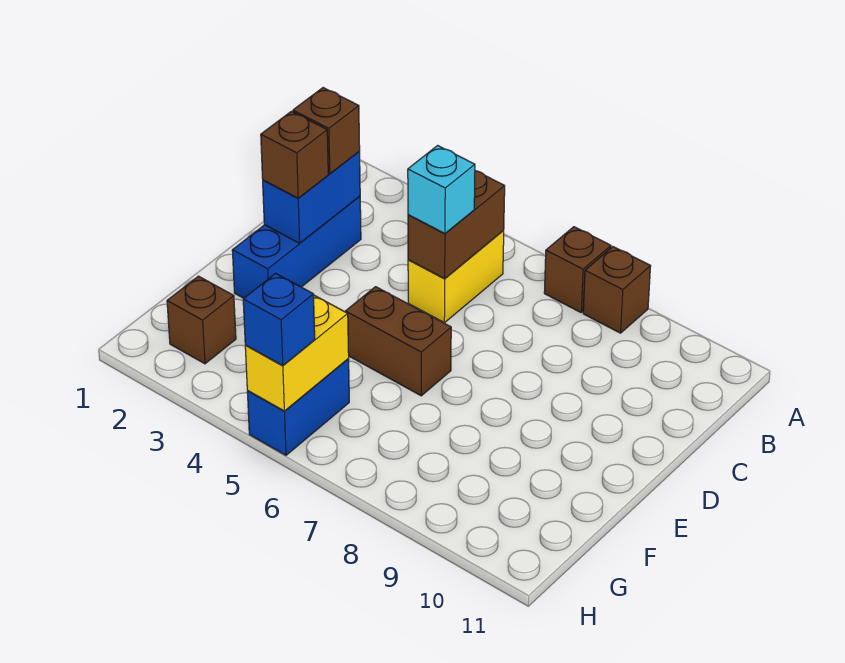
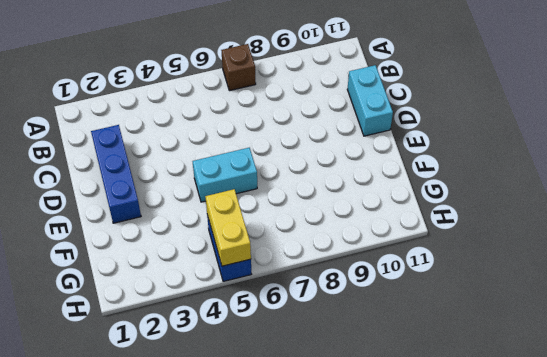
cyan brick C11:D11 level 1 -> none
cyan brick E5:E6 level 1 -> brown brick E5:E6 level 1
none -> brown brick A8 level 1
none -> yellow brick B5:C5 level 1
none -> brown brick G2 level 1

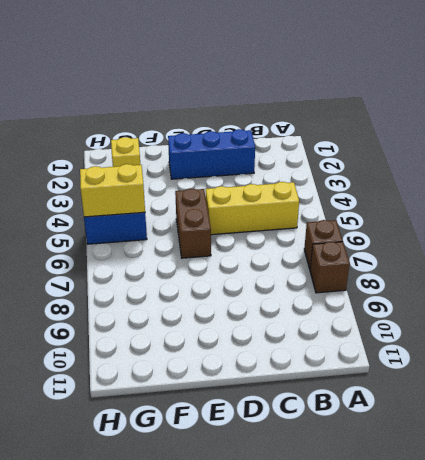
yellow brick B5:D5 level 1 -> yellow brick B5:C5 level 1
yellow brick G2 level 1 -> brown brick G2 level 1
none -> brown brick B5:C5 level 2
none -> blue brick C2:D2 level 2
none -> brown brick C2 level 3

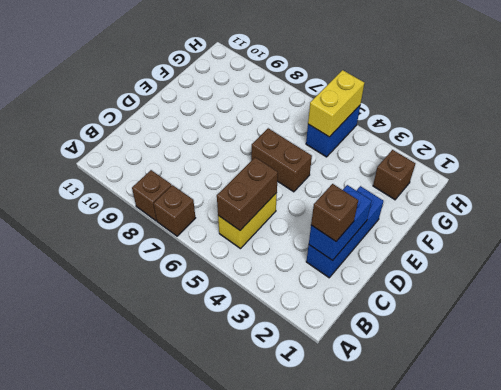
none -> cyan brick C5 level 3
none -> brown brick D2 level 3
none -> blue brick H5 level 3

